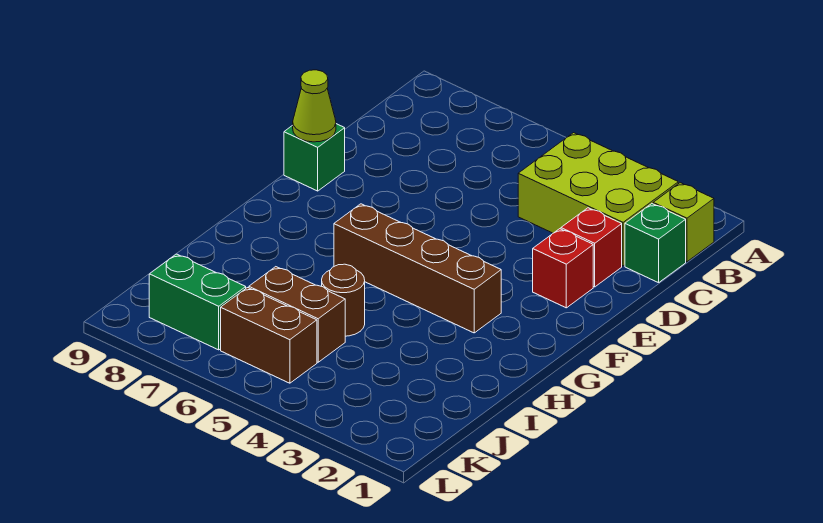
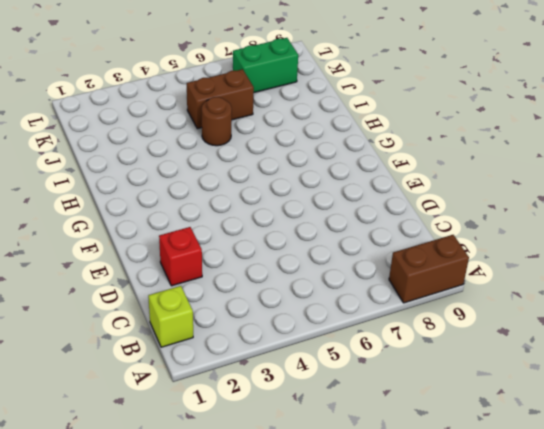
brown brick A8:A9 level 1 -> brown brick K5:K6 level 1
none -> lime brick B2:C4 level 1
none -> green brick C1 level 1
none -> red brick E2 level 1

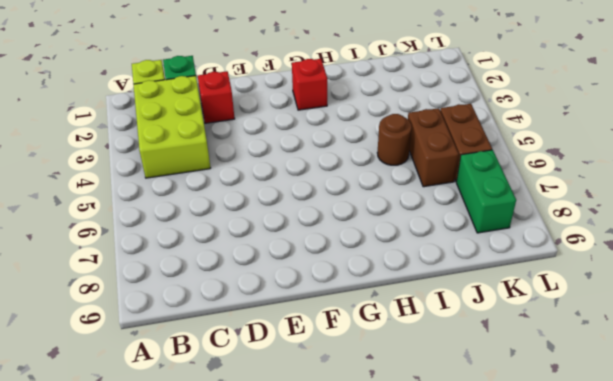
red brick G2 level 1 -> red brick E2 level 1
none -> green brick E9 level 1
none -> brown brick G3:G6 level 1
none -> lime cone E9 level 2

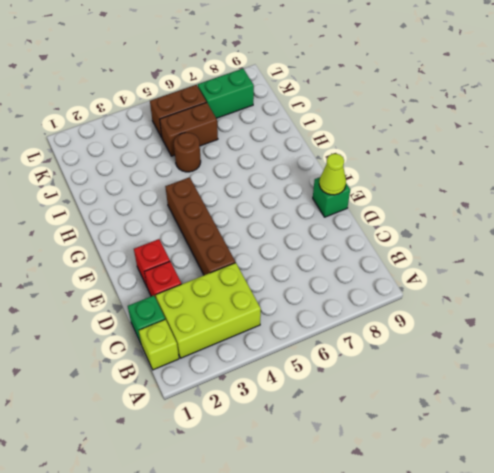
brown brick D4:G4 level 1 -> brown brick G3:G6 level 1

